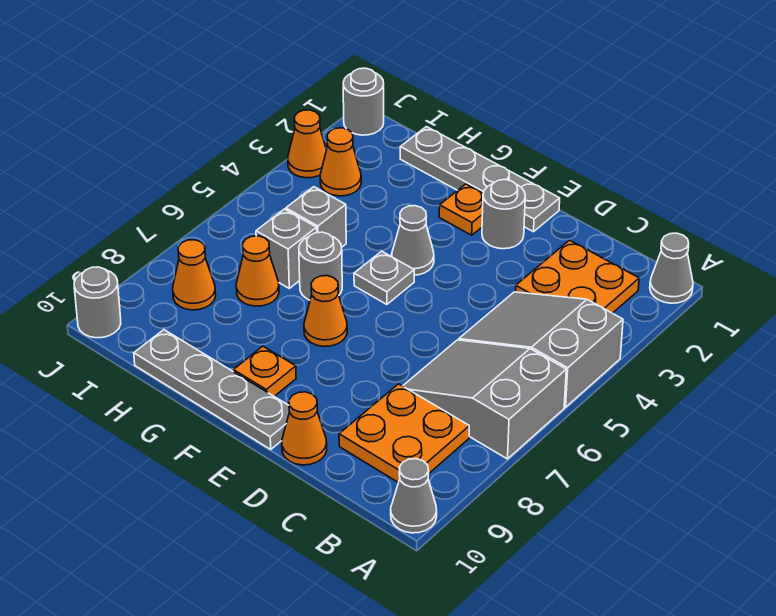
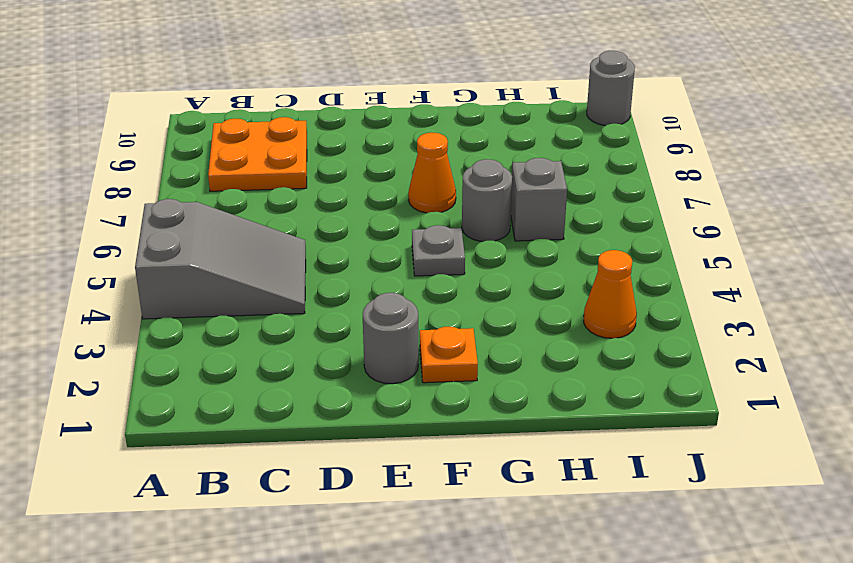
none -> grey cone A1 level 1
none -> grey slope A6:C7 level 1 top A
none -> grey cone A10 level 1

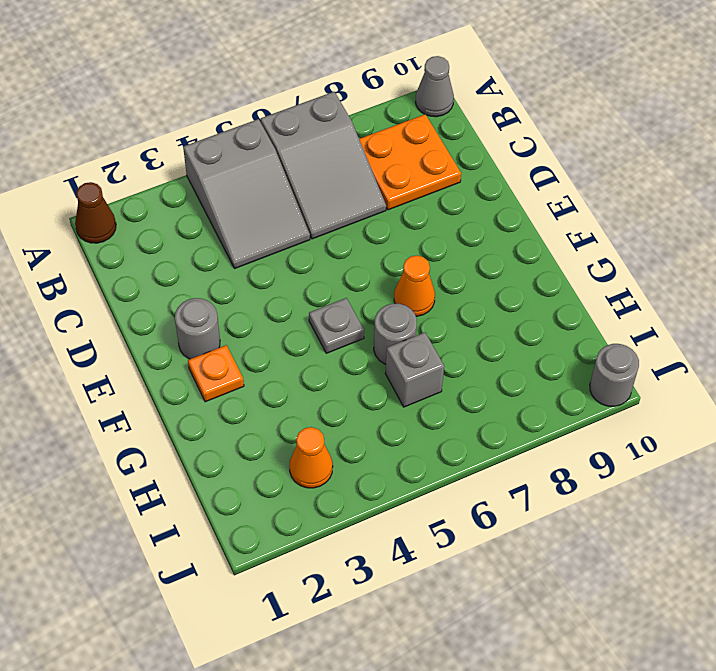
brown cone A1 level 1 -> grey cone A1 level 1
none -> orange plate B2:C3 level 1
none -> orange cone D10 level 1
none -> grey plate E1:H1 level 1

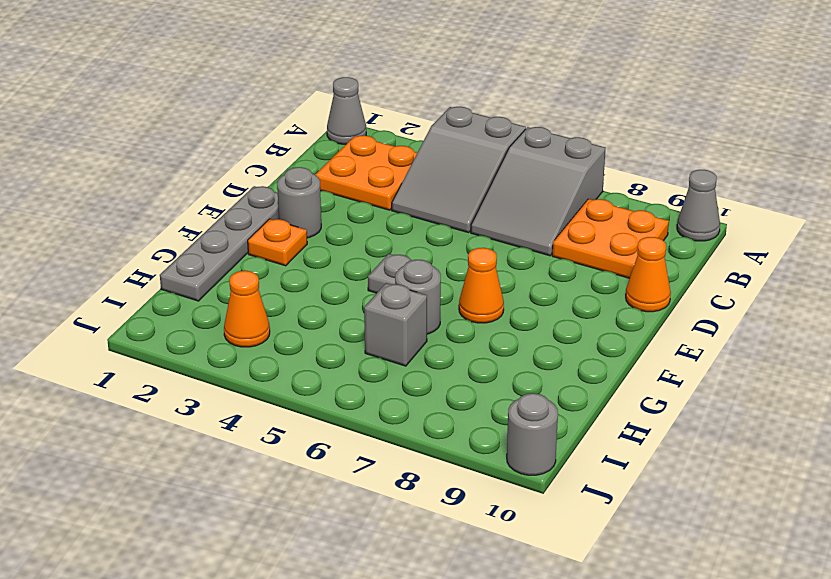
none -> grey plate E10:H10 level 1
none -> grey cone F4 level 1
none -> orange plate F9 level 1

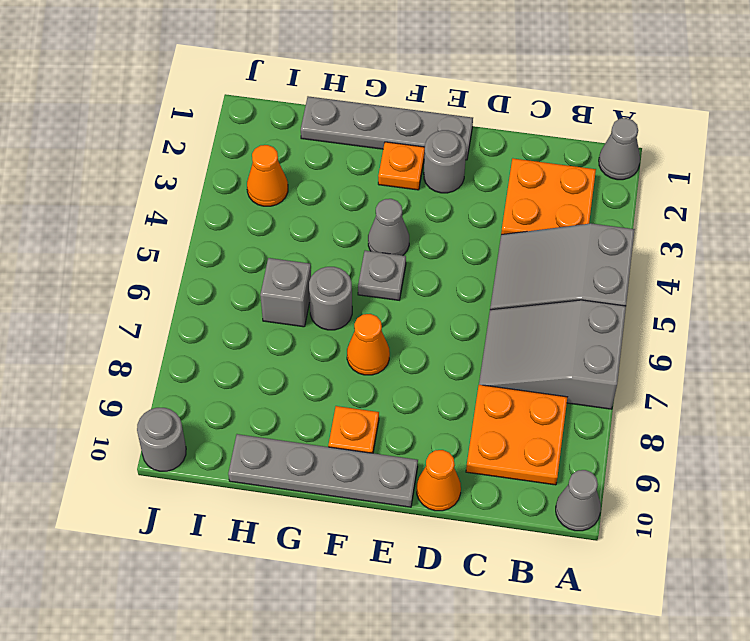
none -> grey brick H5 level 1
none -> orange cone H7 level 1
none -> orange cone I8 level 1

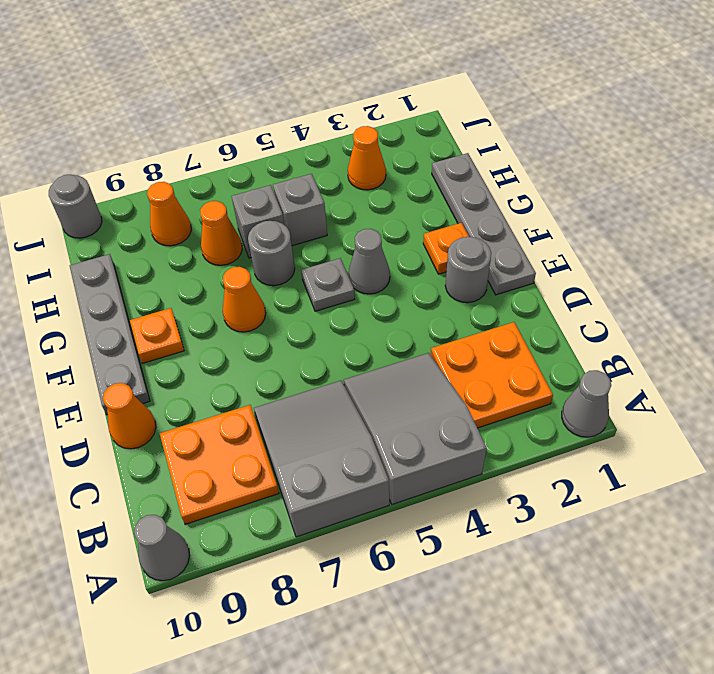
none -> grey round brick J1 level 1
none -> orange cone J3 level 1

